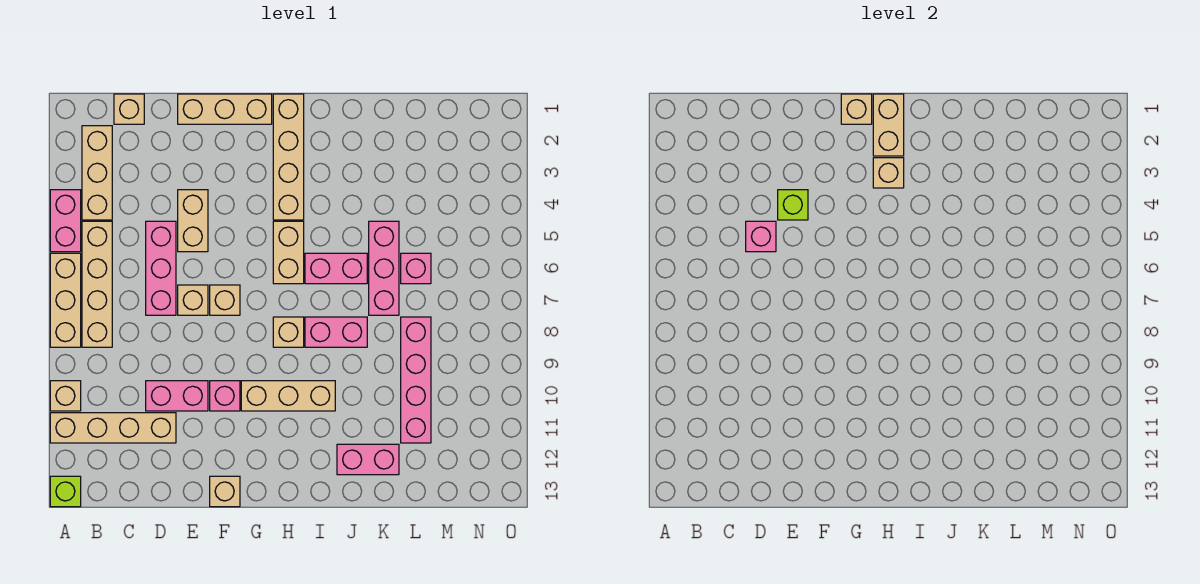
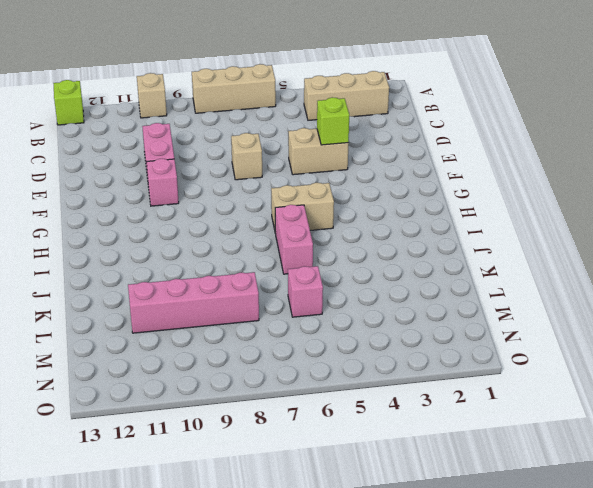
none -> pink brick A4:A5 level 1
none -> tan brick A11:D11 level 1
none -> tan brick B5:B8 level 1
none -> tan brick C1 level 1

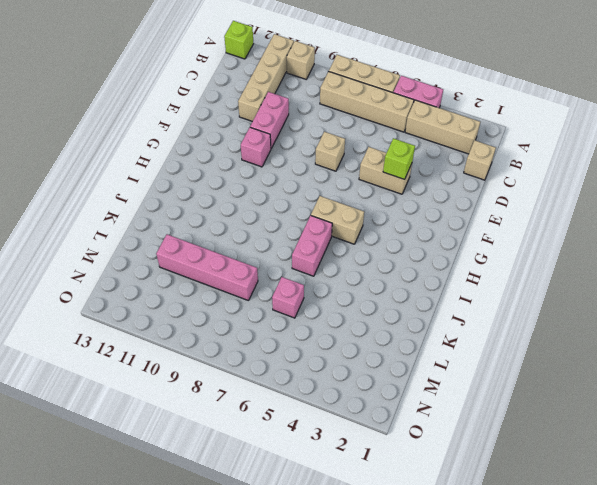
none -> pink brick D5:D7 level 1
none -> tan brick E1:G1 level 1
none -> tan brick F7 level 1
none -> tan brick F13 level 1

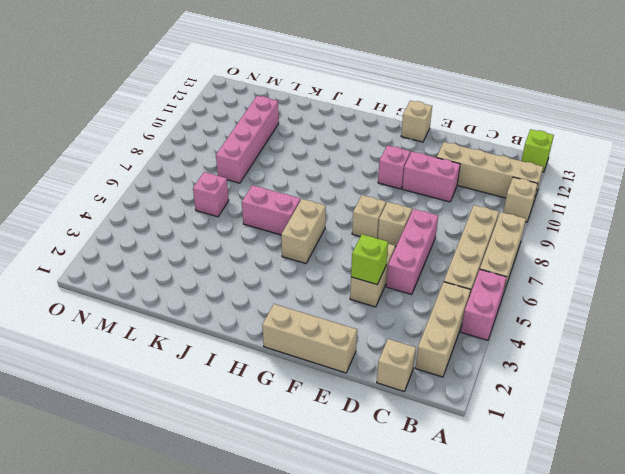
none -> tan brick G10:I10 level 1
none -> tan brick H1:H4 level 1
none -> tan brick H8 level 1
none -> pink brick I8:J8 level 1

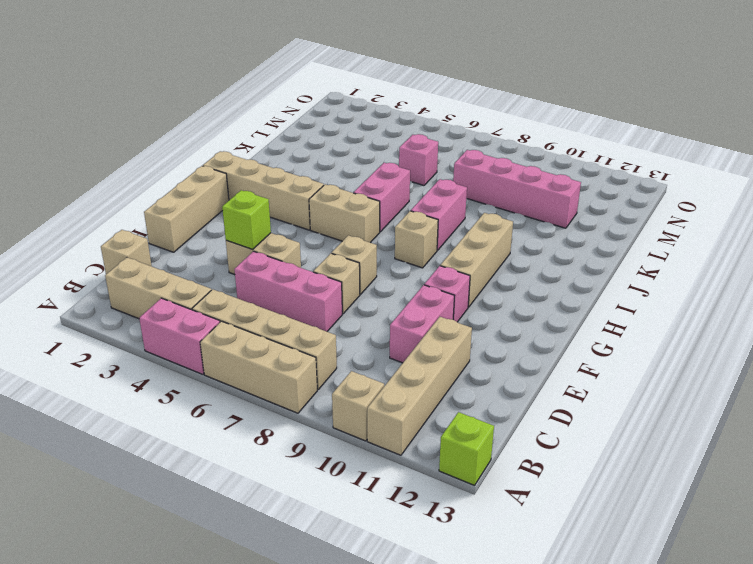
none -> tan brick F13 level 1
none -> pink brick J12:K12 level 1
none -> pink brick K5:K7 level 1
none -> pink brick D5 level 2

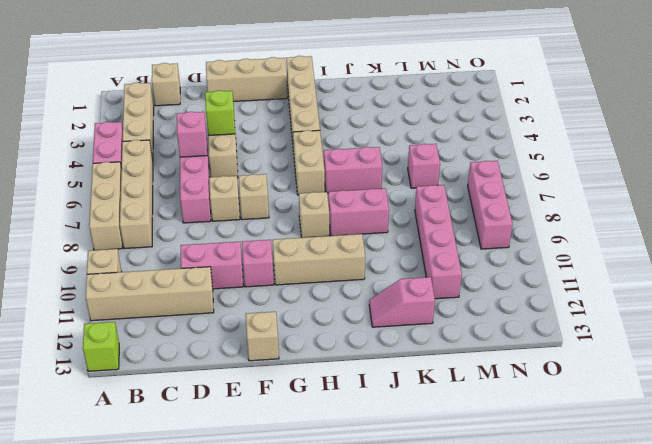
pink slope J12:K12 level 1 top K -> pink brick J12:K12 level 1
pink brick N7:N9 level 1 -> pink brick K5:K7 level 1
none -> tan brick G1 level 2
none -> tan brick H1:H2 level 2
none -> tan brick H3 level 2

